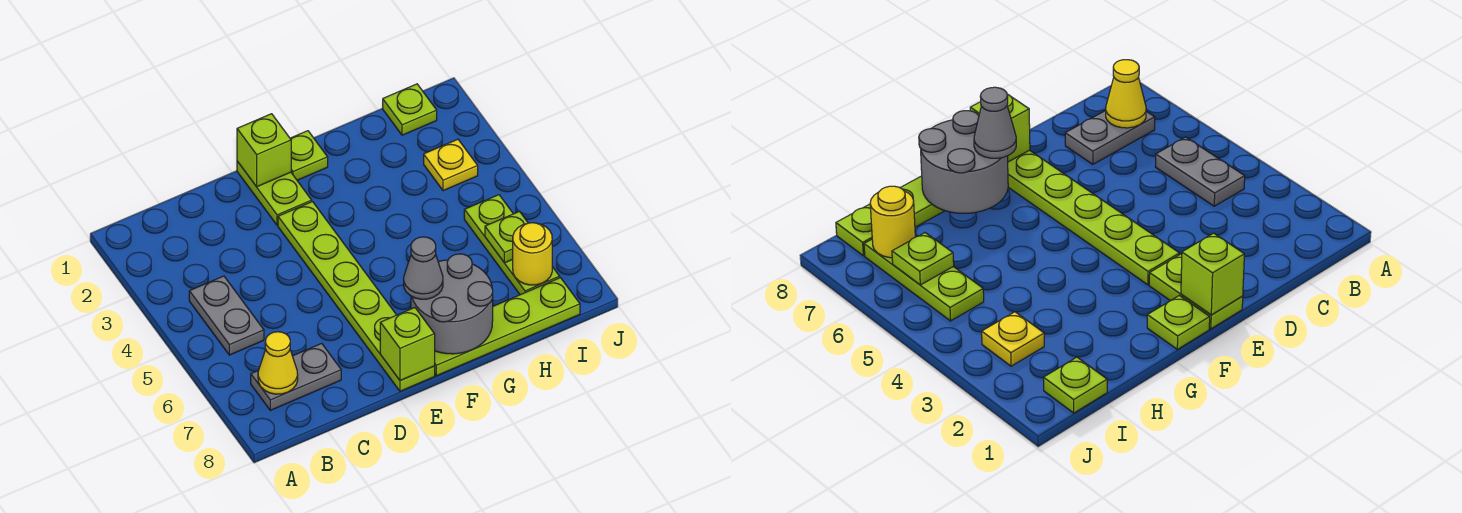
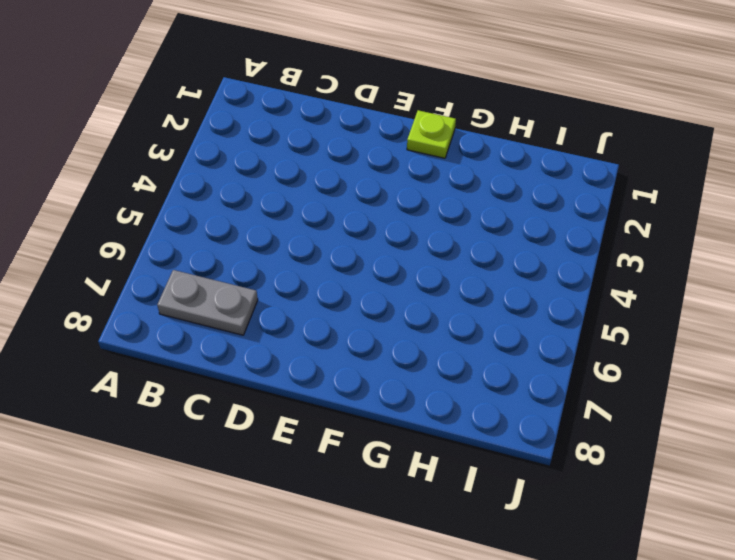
none -> grey plate B4:B5 level 1
none -> lime plate E1:E2 level 1
none -> lime plate E3:E8 level 1

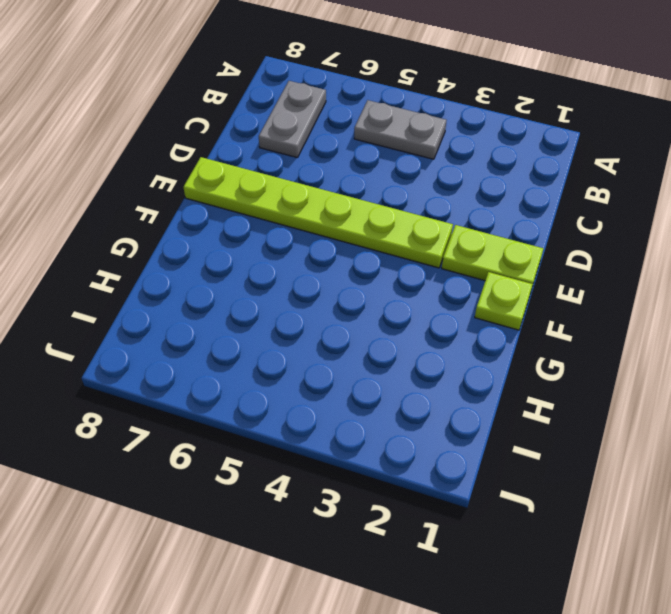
none -> lime plate F8:I8 level 1
none -> lime plate I1 level 1
none -> yellow plate I3 level 1

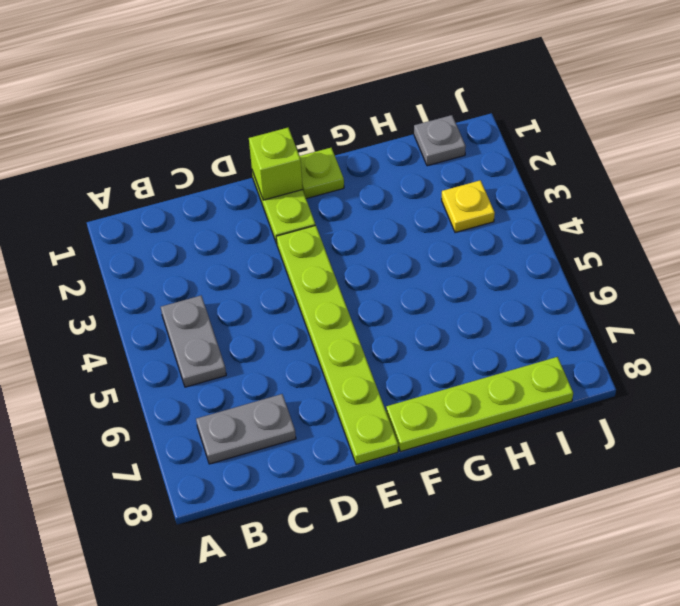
grey plate I1 level 1 -> lime plate I1 level 1
none -> lime plate I5:I7 level 1
none -> yellow cone B7 level 2
none -> lime brick E8 level 2

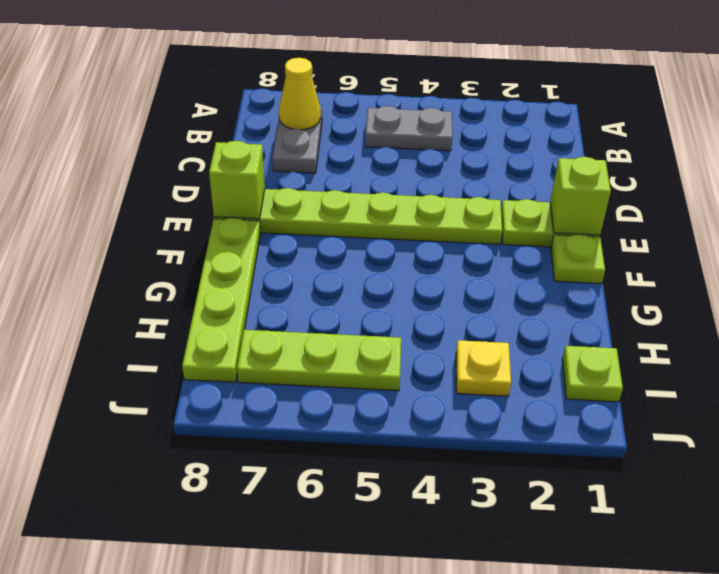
none -> grey round brick F7:G8 level 2
none -> lime plate I6 level 2
none -> yellow round brick I7 level 2

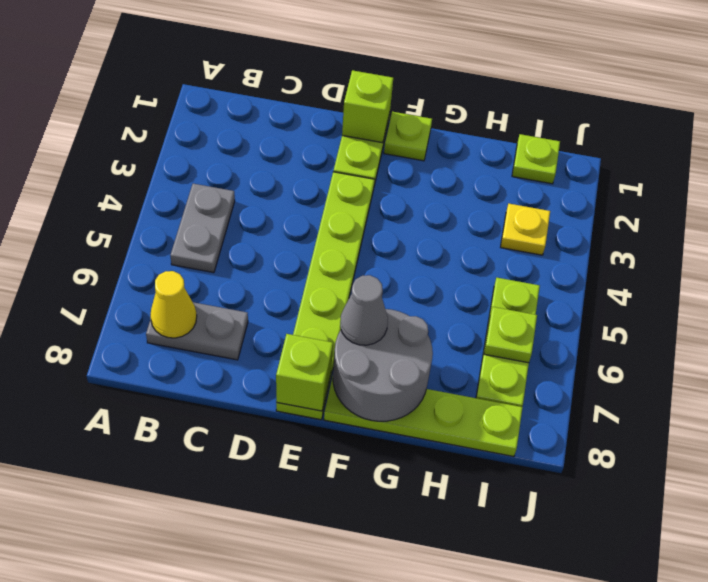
none -> yellow round brick I7 level 2

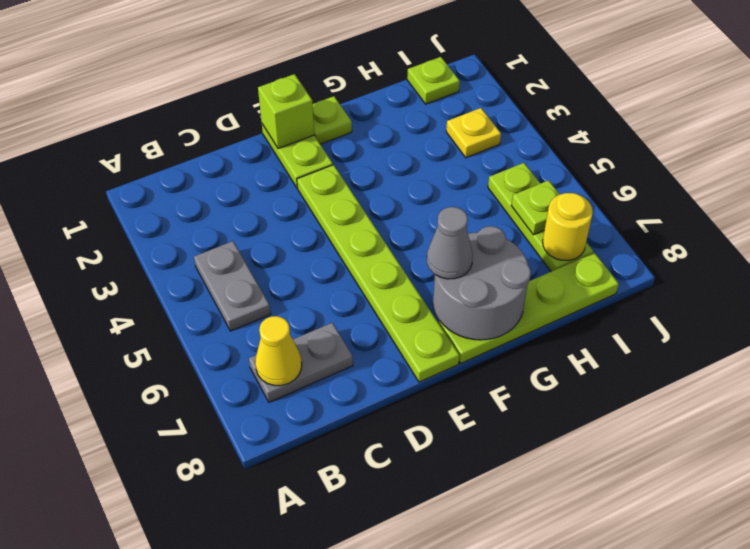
none -> lime brick E8 level 2

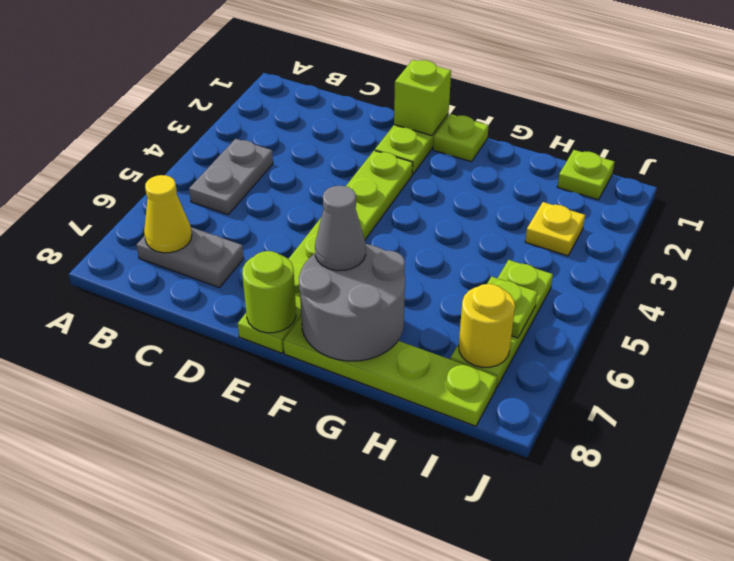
lime round brick E8 level 2 -> lime brick E8 level 2

